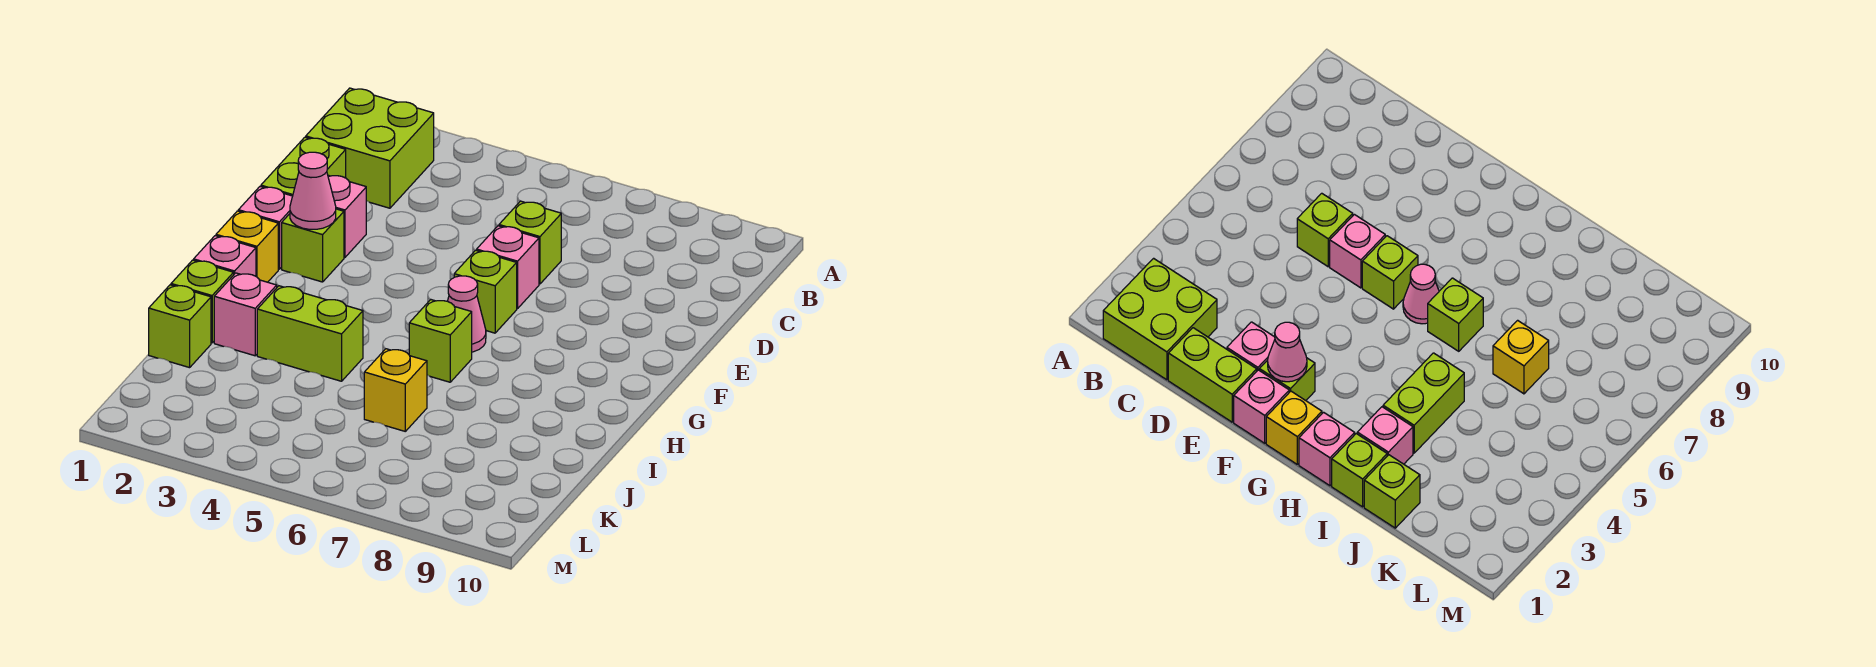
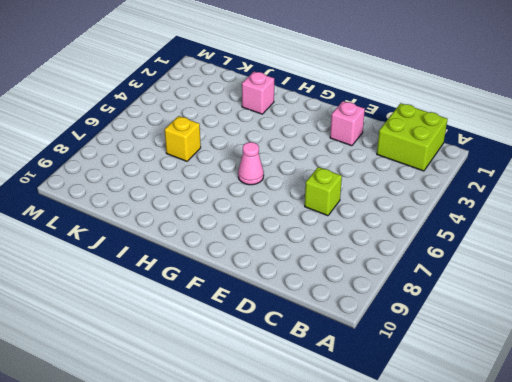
none -> lime brick D1:E1 level 1
none -> pink brick E6 level 1
none -> pink brick F1 level 1

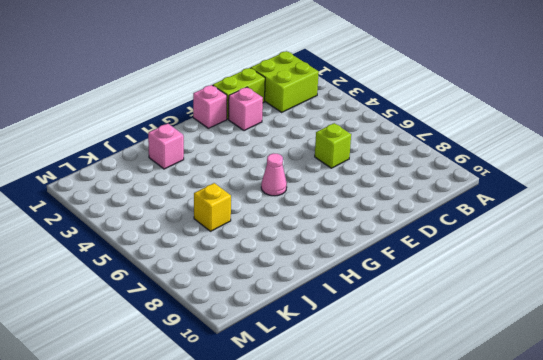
none -> pink brick E6 level 1
none -> lime brick F2 level 1
none -> lime brick F6 level 1

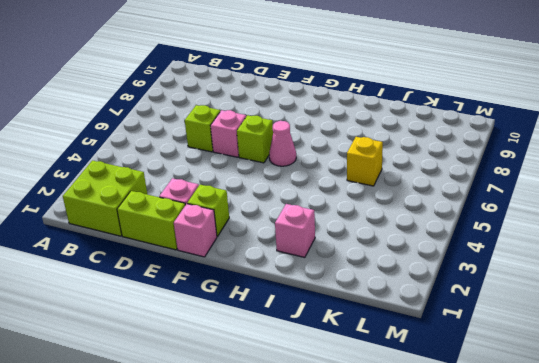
none -> yellow brick G1 level 1
none -> pink brick H1 level 1
none -> lime brick H6 level 1

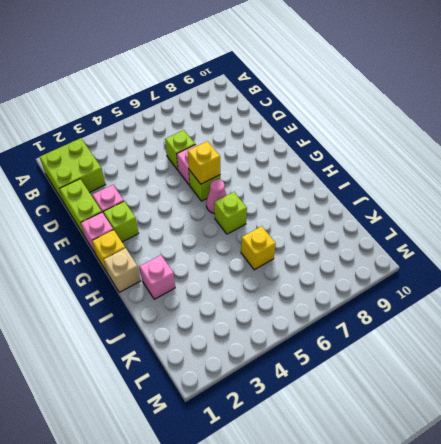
yellow brick F6 level 2 -> none
tan brick H1 level 1 -> pink brick H1 level 1
none -> lime brick I1 level 1
none -> lime brick I3:I4 level 1
none -> lime brick J1 level 1

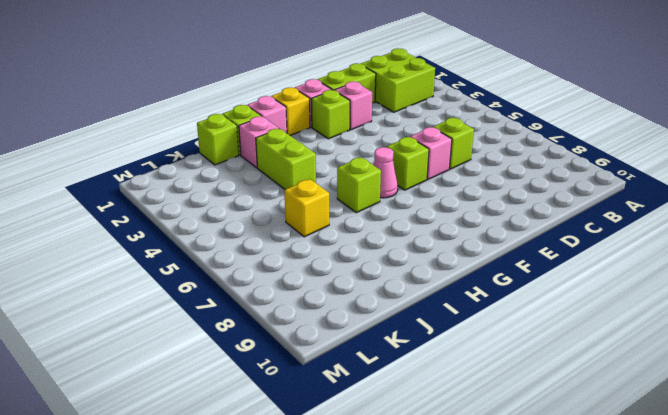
none -> pink cone F2 level 2

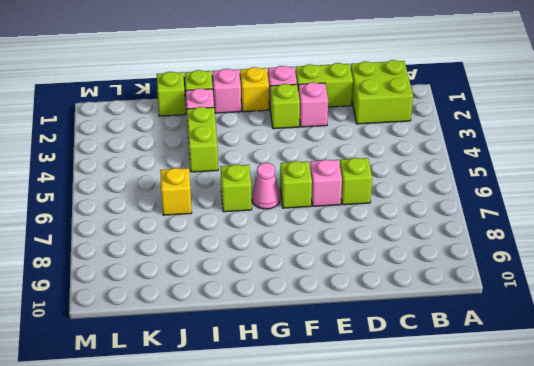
none -> pink cone F2 level 2

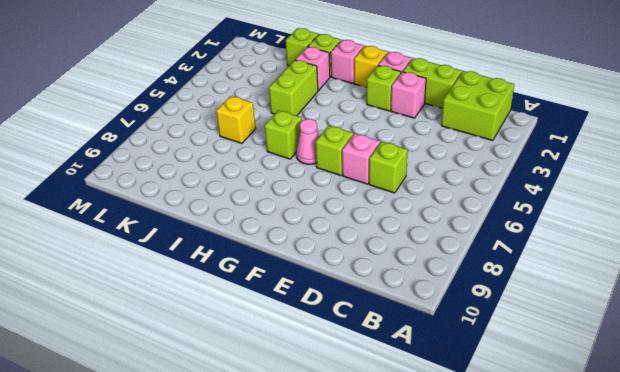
none -> pink cone F2 level 2

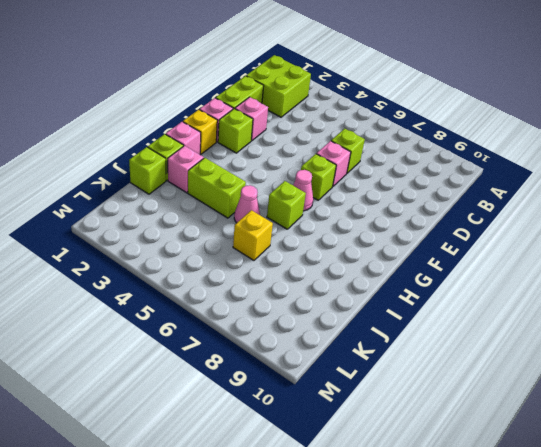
pink cone I5 level 1 -> pink cone F2 level 2

